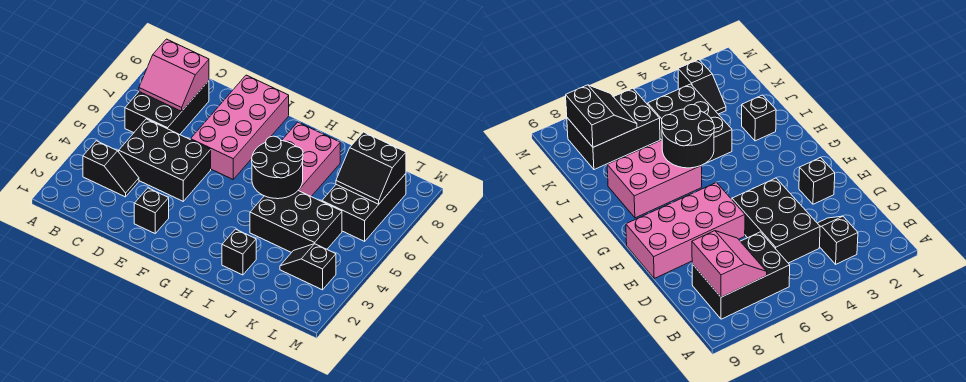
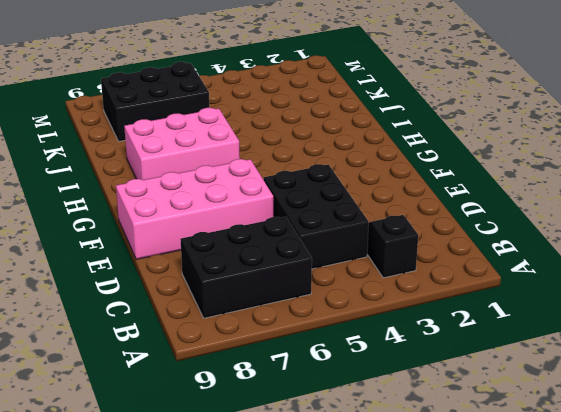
none -> black brick E2 level 1
none -> black brick I2 level 1
none -> black brick I4:K5 level 1

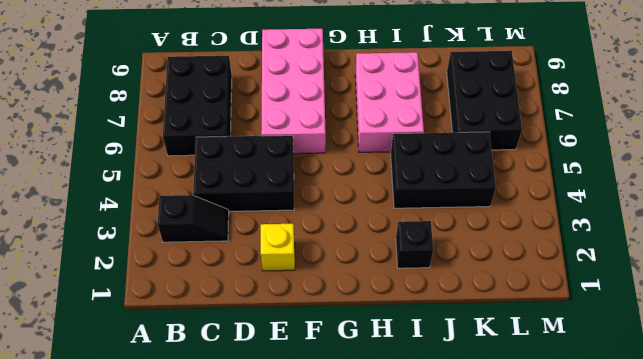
yellow brick E2 level 1 -> black brick E2 level 1
none -> black slope K3:L3 level 1 top L
none -> pink slope B7:C8 level 2 top 8
none -> black round brick H5:I6 level 2

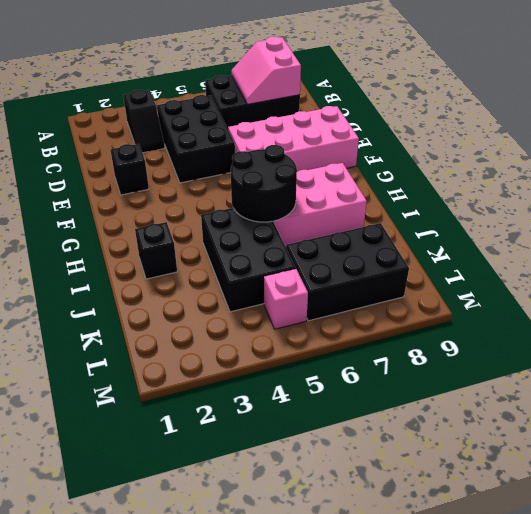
pink brick L5 level 1 -> none
none -> black slope K3:L3 level 1 top L
none -> black slope K7:L8 level 2 top 8

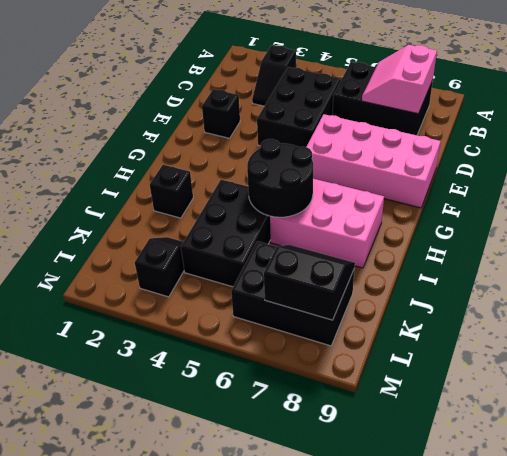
black slope K7:L8 level 2 top L -> black slope K7:L8 level 2 top 8

